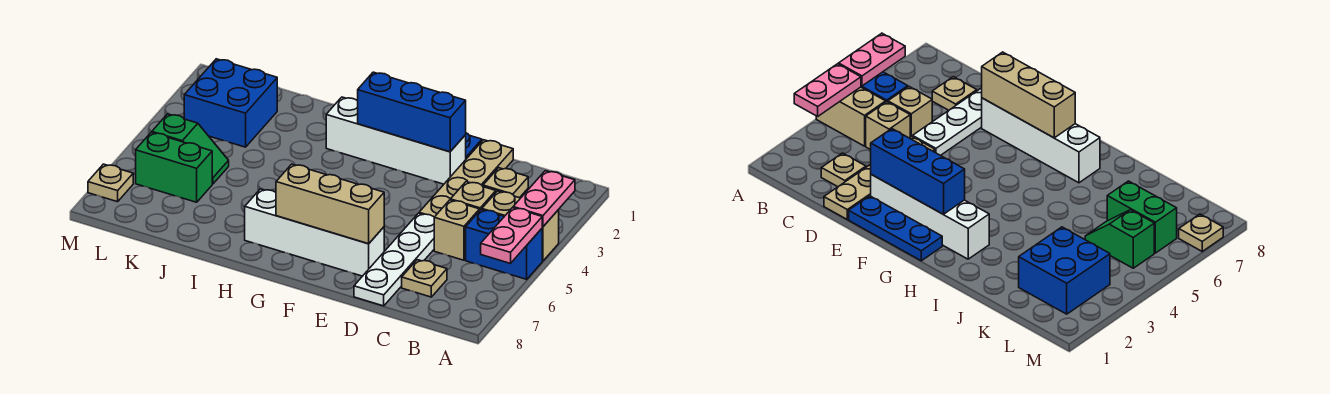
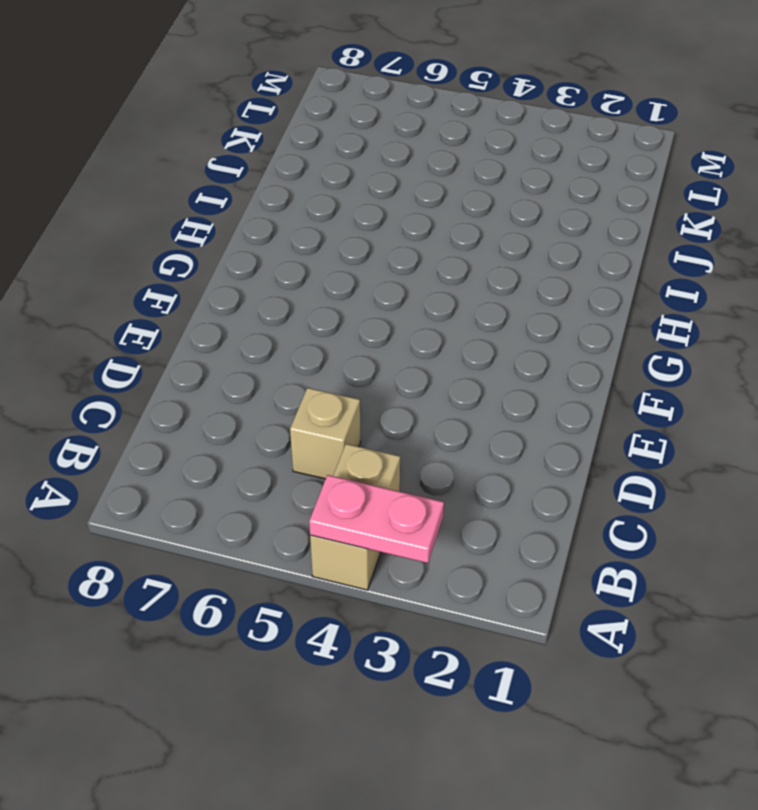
none -> blue brick A5:B5 level 1
none -> tan plate C2 level 1
none -> tan brick C4 level 1

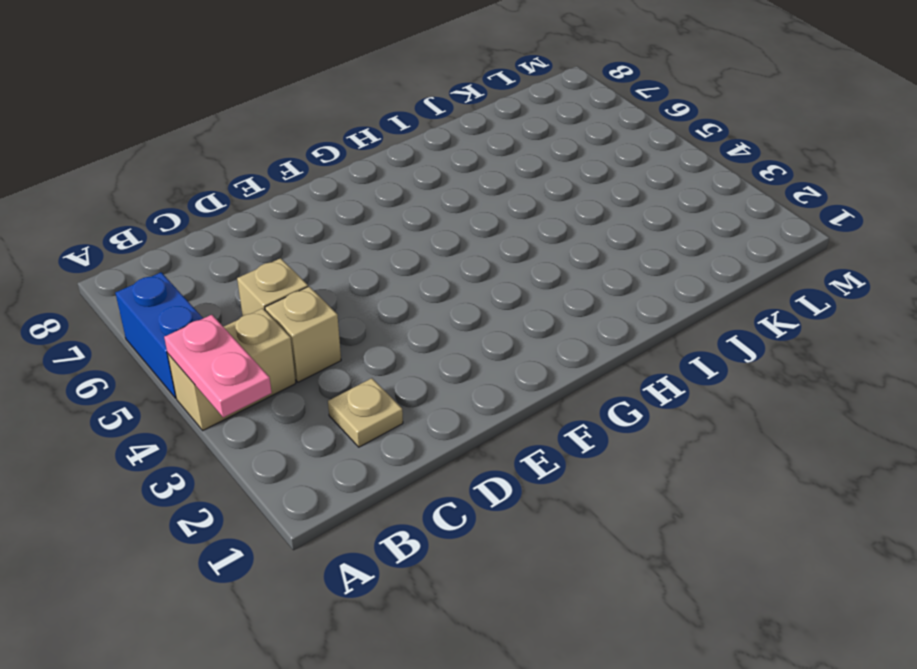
blue brick A5:A6 level 1 -> blue brick A5:B5 level 1
none -> tan plate C7 level 1
none -> tan plate D1:D4 level 1
none -> white plate D5:D8 level 1

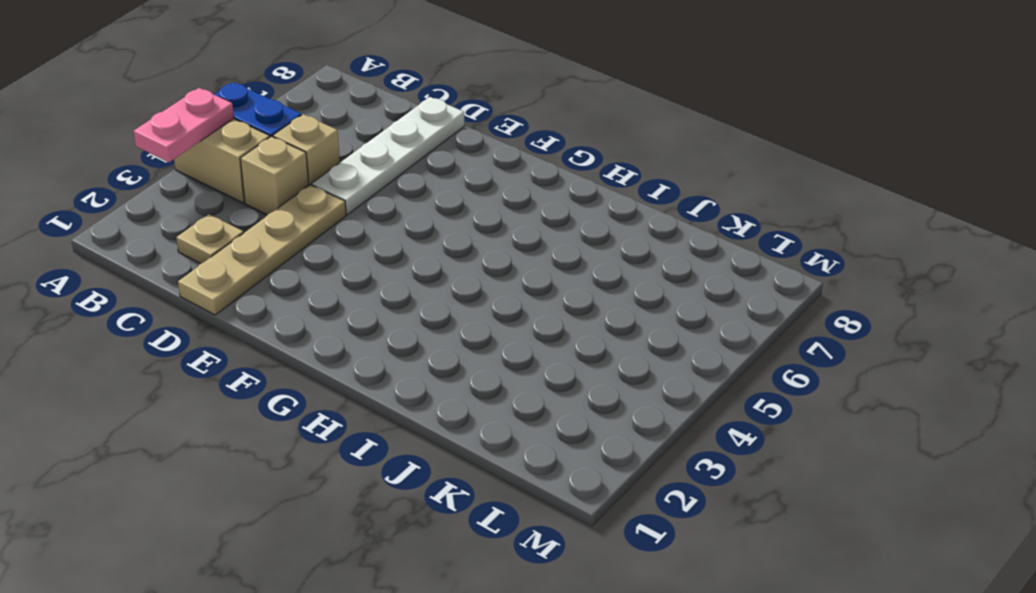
none -> tan plate C7 level 1
none -> blue plate E1:G1 level 1
none -> white brick E2:H2 level 1

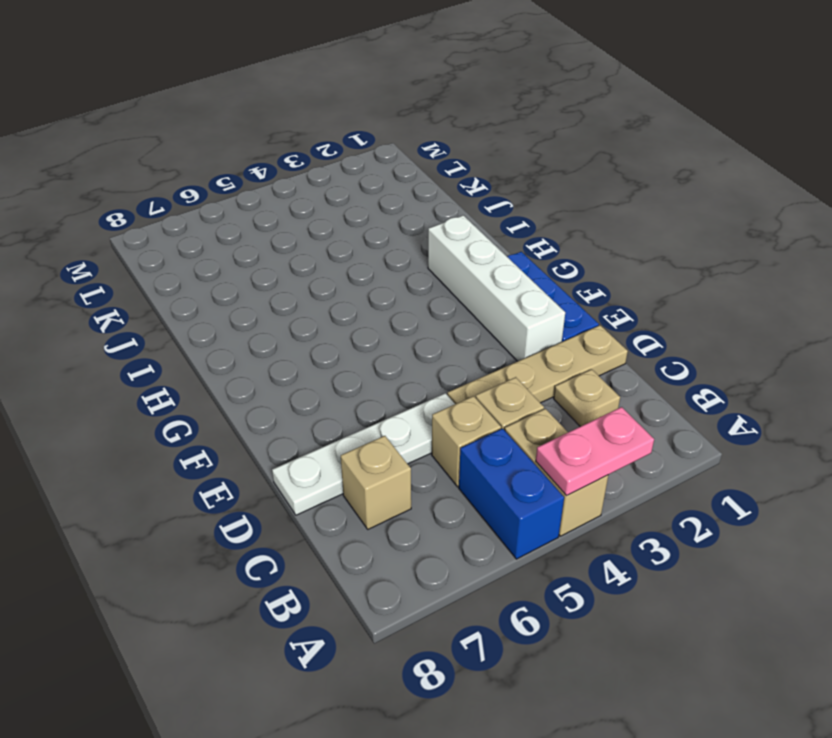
tan brick C7 level 1 -> tan plate C7 level 1
none -> white brick E7:H7 level 1
none -> blue brick K2:L3 level 1
none -> green slope K5:L5 level 1 top L

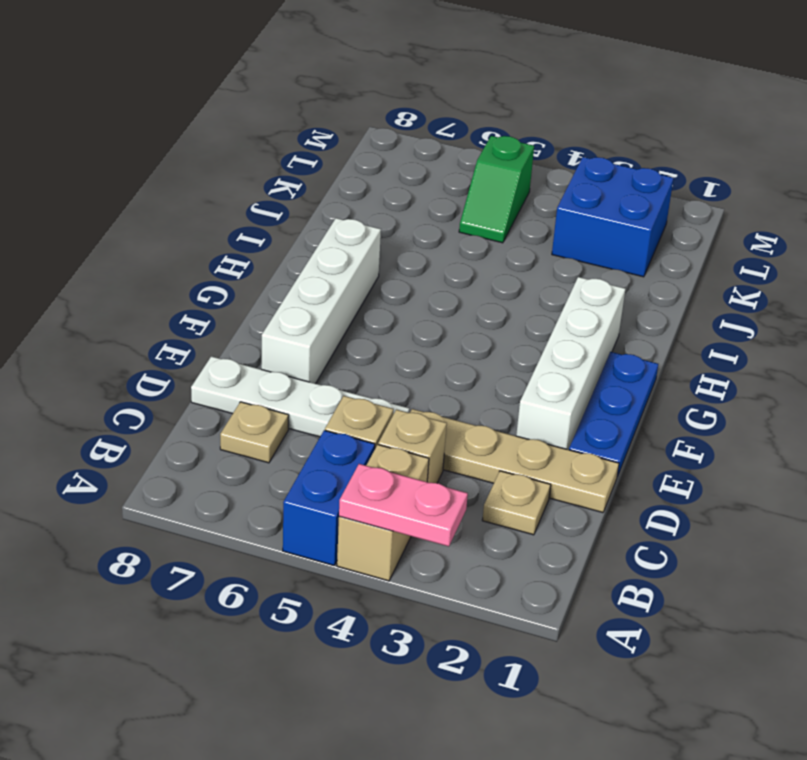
none -> green brick K6:L6 level 1
none -> tan plate M7 level 1
none -> pink plate A5:A6 level 2

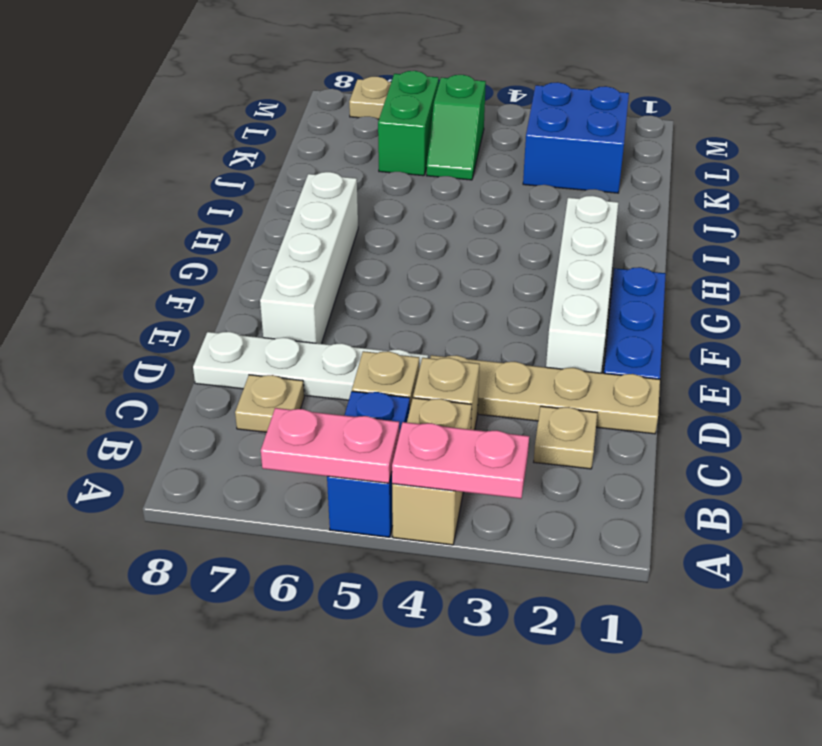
none -> blue brick E2:G2 level 2
none -> tan brick E7:G7 level 2

